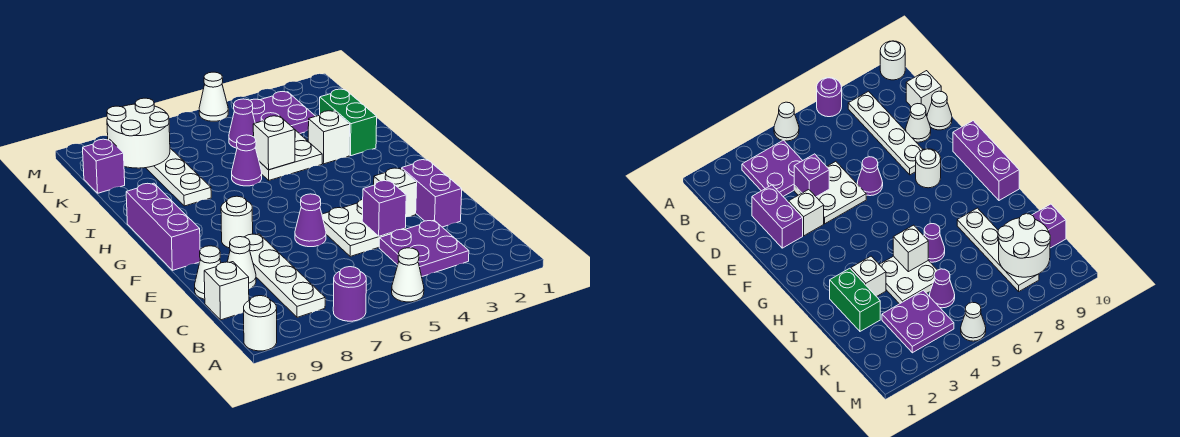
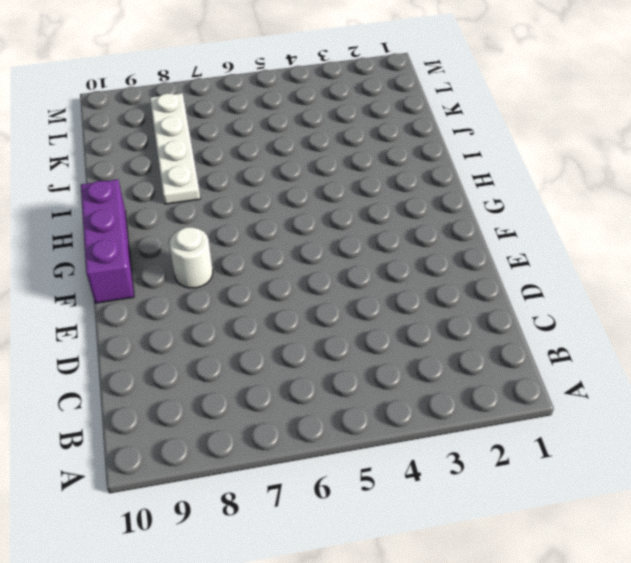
none -> white cone A5 level 1
none -> purple round brick A7 level 1
none -> white round brick A10 level 1

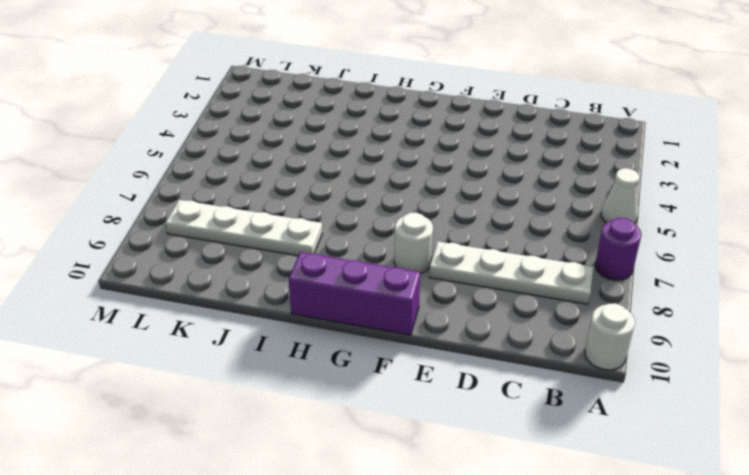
none -> purple plate B3:C4 level 1
none -> white brick C10 level 1
none -> purple brick D2:E2 level 1

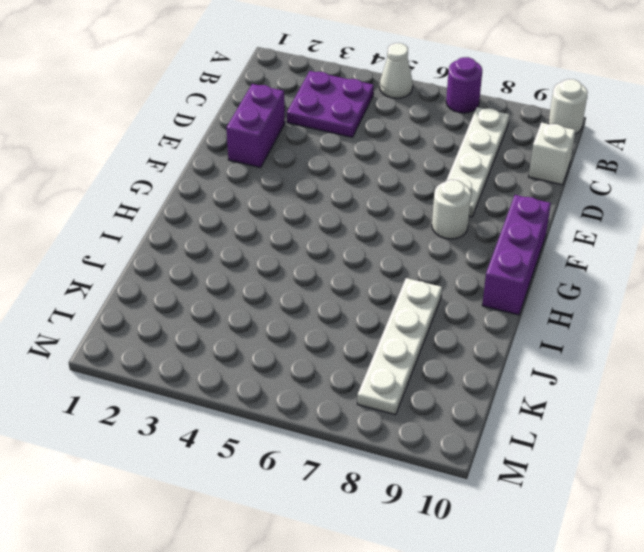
none -> white plate D4:E5 level 1
none -> white cone D9 level 1
none -> white cone D10 level 1

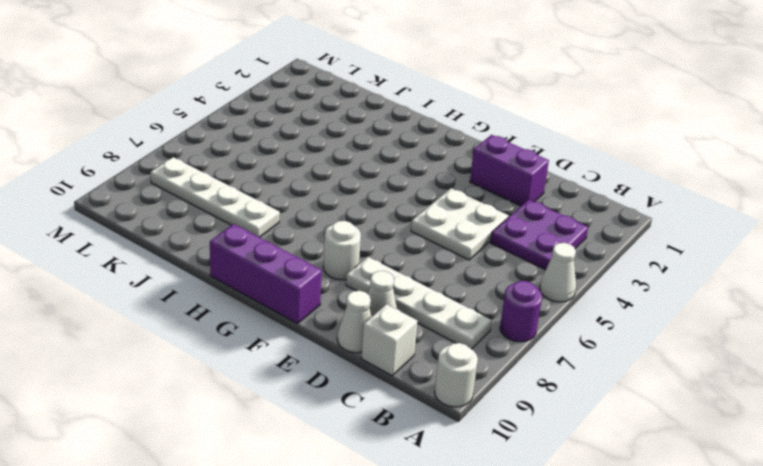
none -> white brick E3 level 1
none -> purple cone E6 level 1
none -> green brick I2:J2 level 1

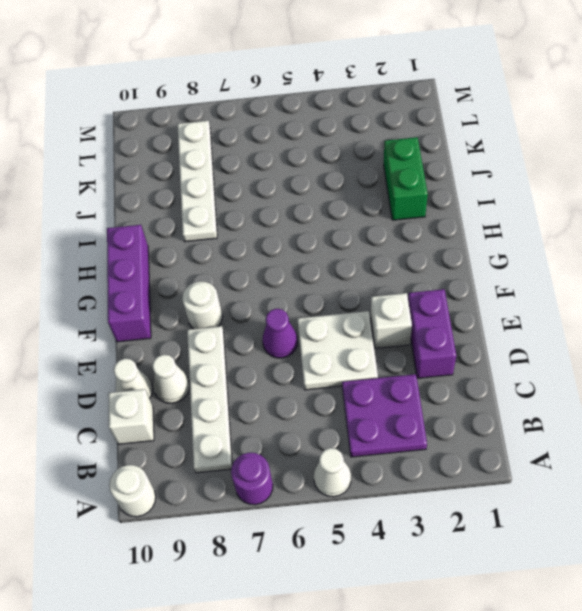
none -> white brick I3 level 1
none -> white plate I4:J5 level 1
none -> purple cone I6 level 1

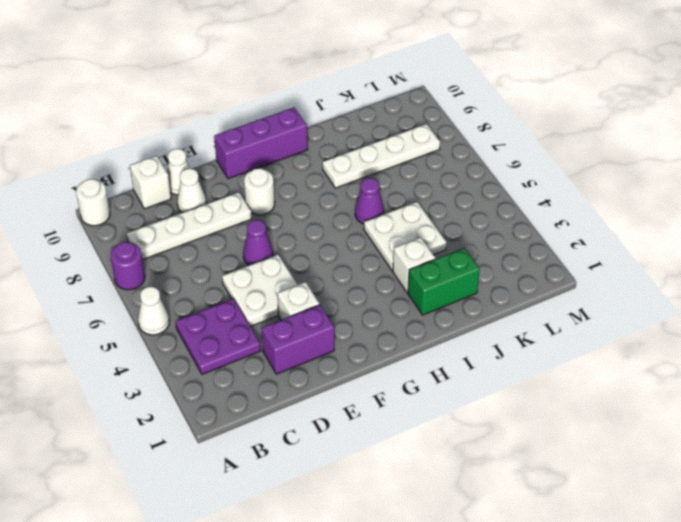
none -> purple plate K3:L4 level 1
none -> purple cone K5 level 1
none -> purple brick K10 level 1

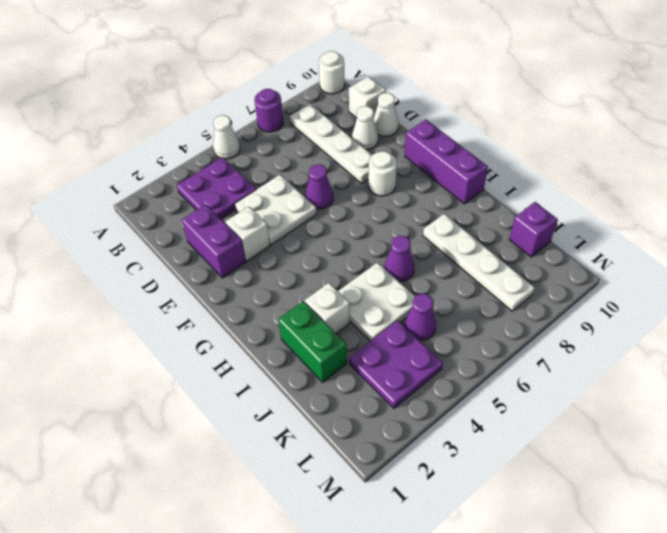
none -> white cone M5 level 1
none -> purple brick D4 level 2
none -> white brick I5 level 2

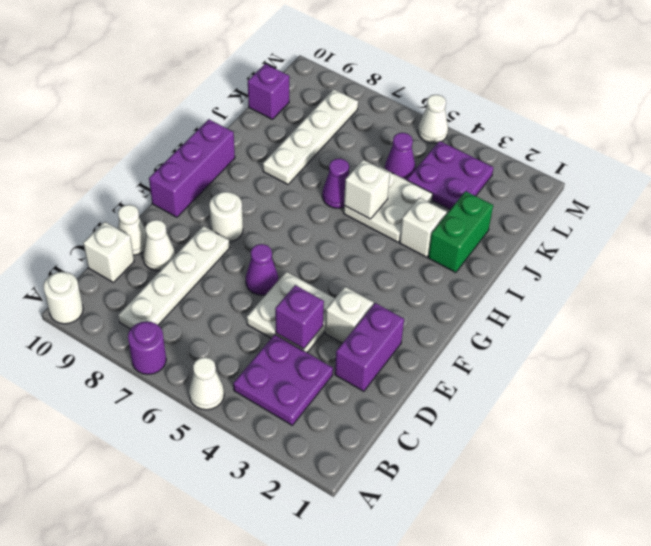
none -> white round brick K8:L9 level 2

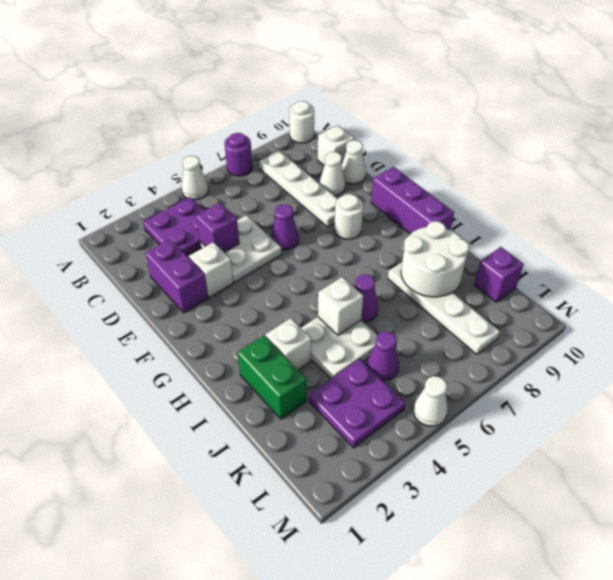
white round brick I8:J9 level 2 -> white round brick K8:L9 level 2

